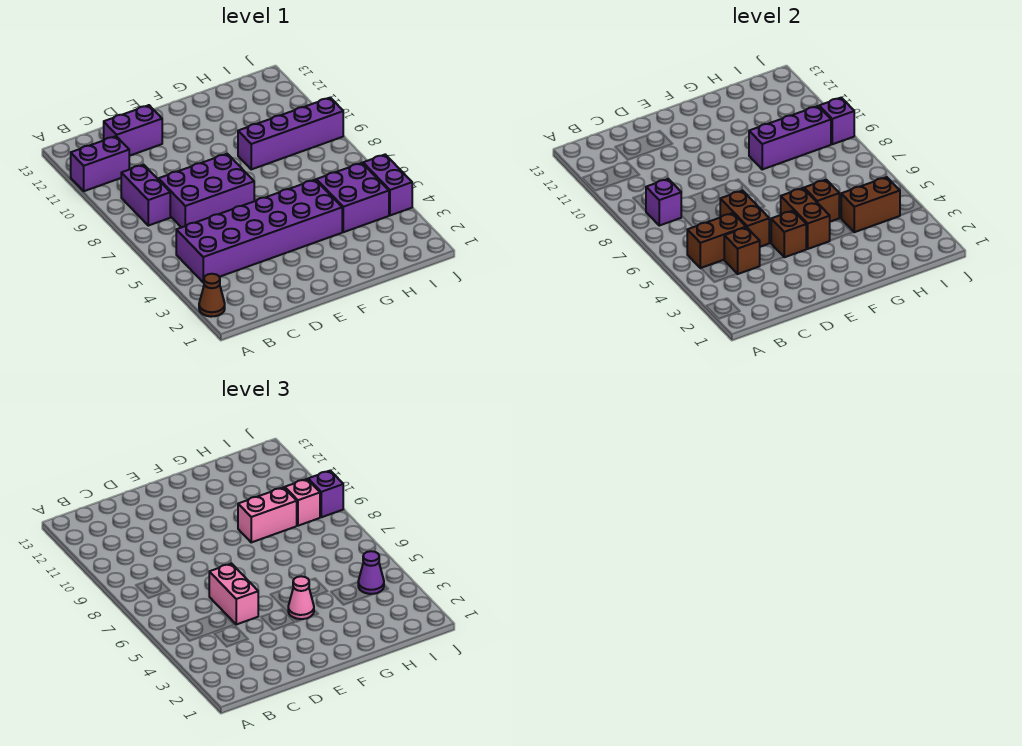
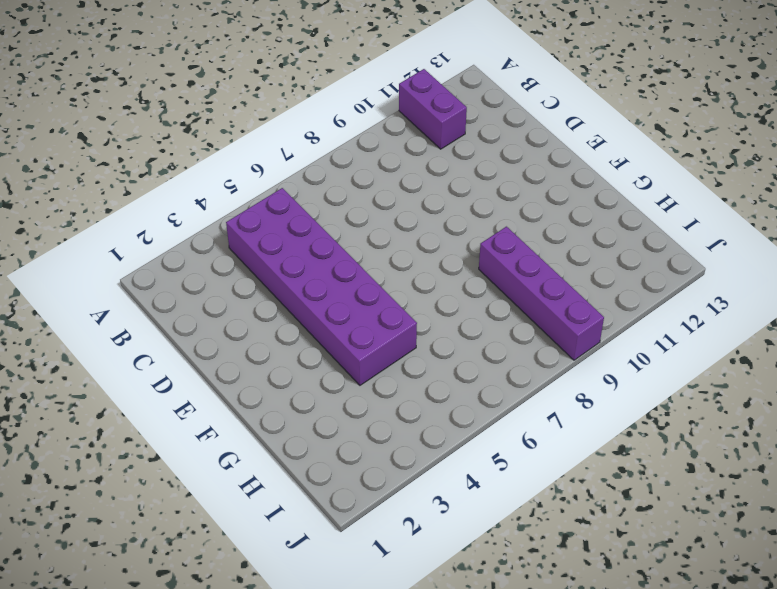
none -> brown cone A2 level 1
none -> purple brick B8:B9 level 1
none -> purple brick C7:E8 level 1

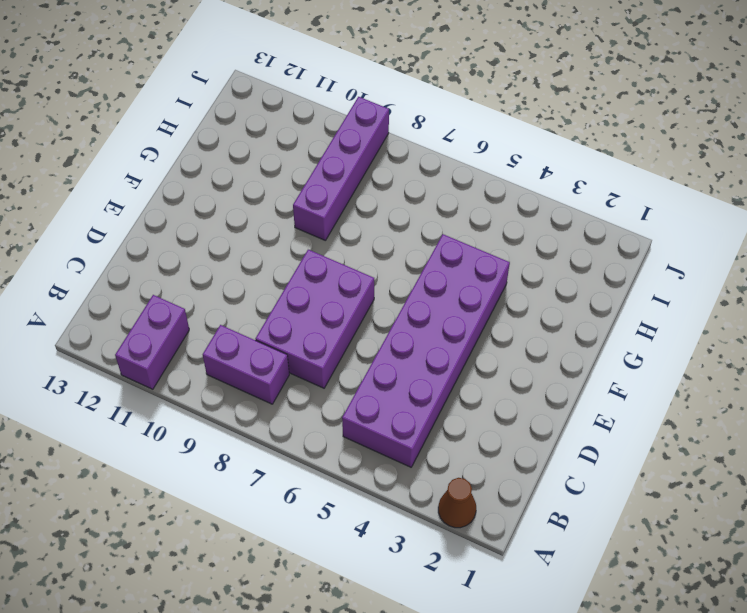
none -> purple brick C12:D12 level 1
none -> purple brick H4:I5 level 1
none -> purple brick J4:J5 level 1

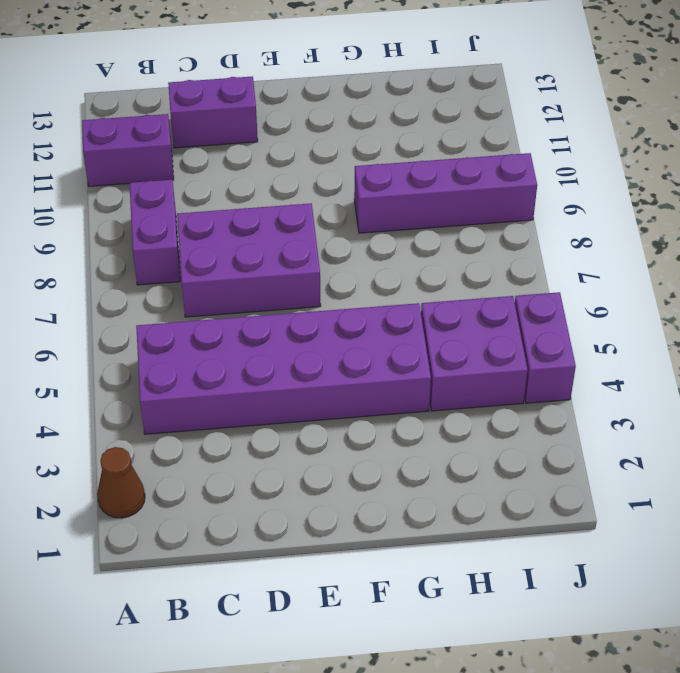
none -> brown brick B5:C5 level 2
none -> purple brick B8 level 2
none -> brown brick C4 level 2

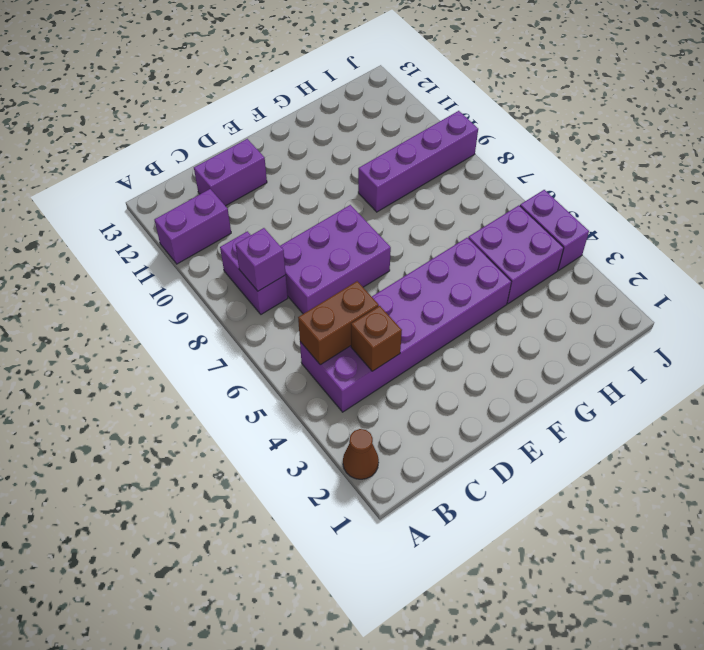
none -> brown brick D5:D6 level 2
none -> brown brick E4 level 2
none -> brown brick F4:F5 level 2

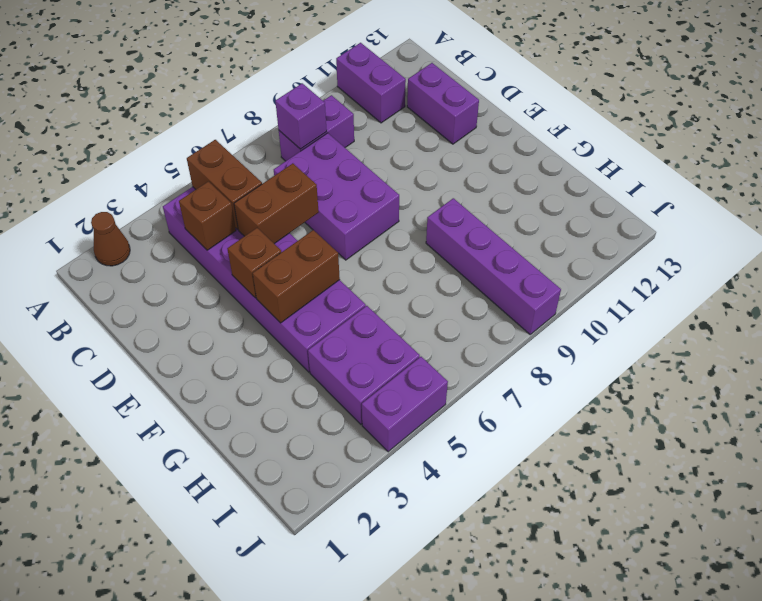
none -> brown brick G5 level 2
none -> purple brick G9:I9 level 2
none -> brown brick H4:I4 level 2

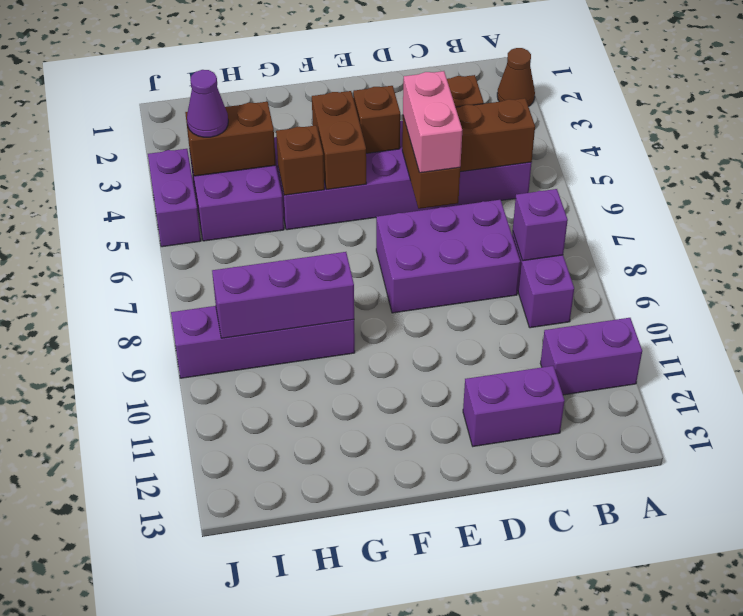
none -> purple brick J9 level 2
none -> pink cone F4 level 3
none -> pink brick G9:H9 level 3

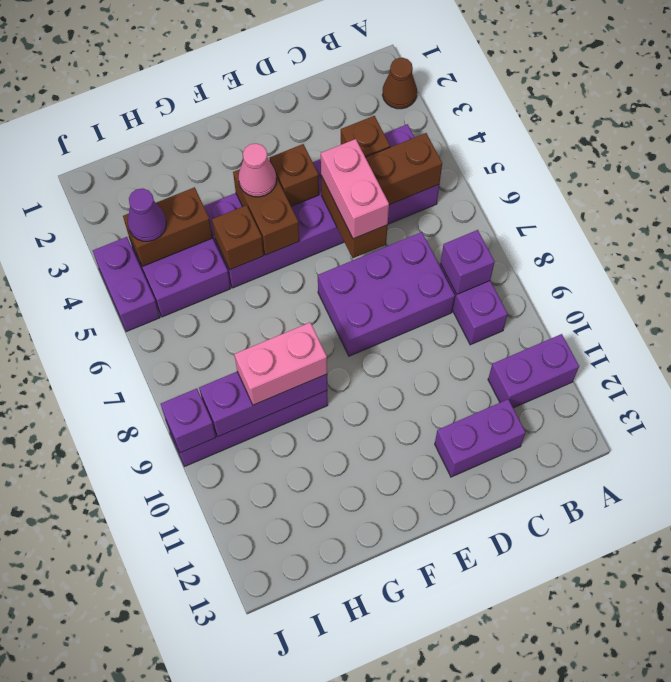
none -> pink brick I9 level 3
none -> purple brick J9 level 3

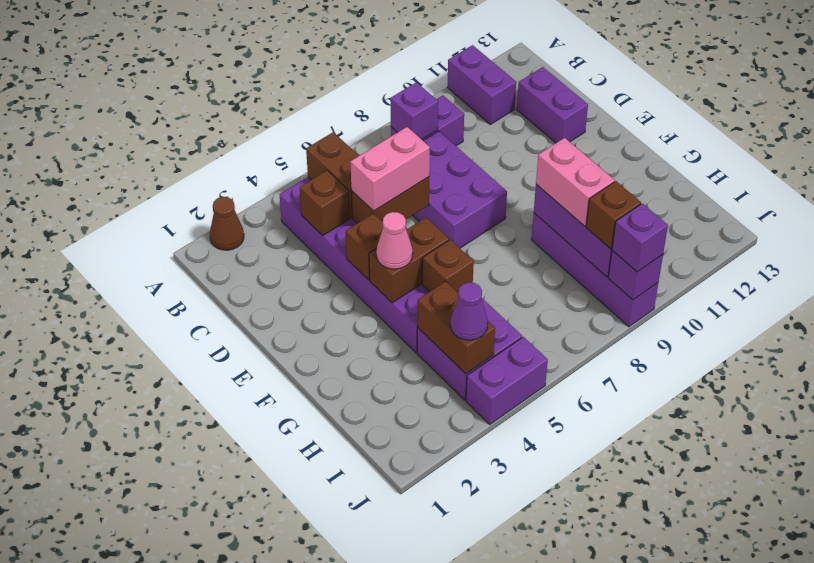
brown brick I9 level 3 -> pink brick I9 level 3

